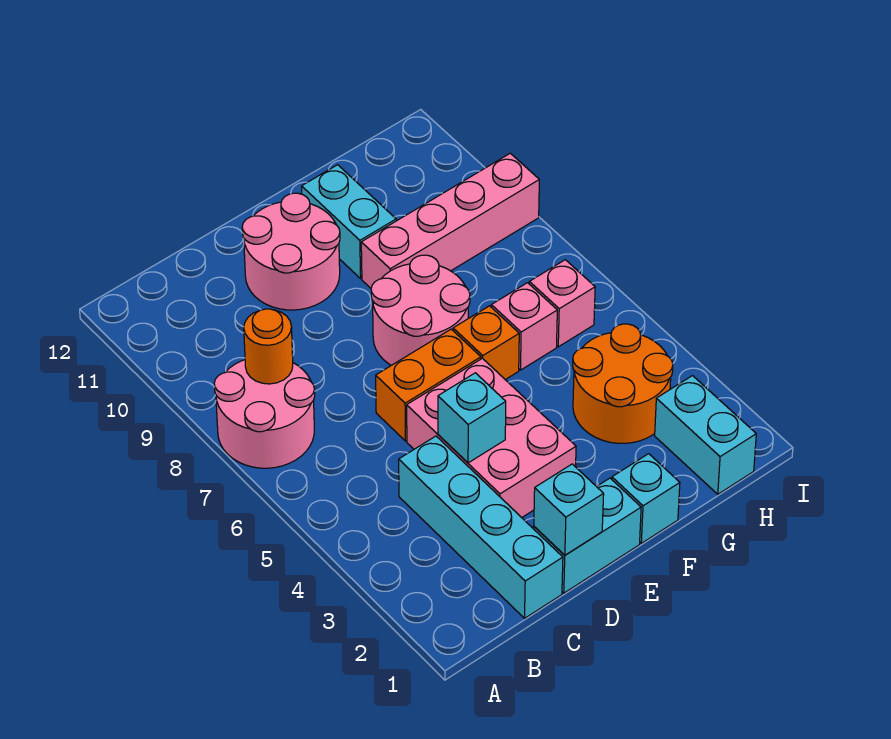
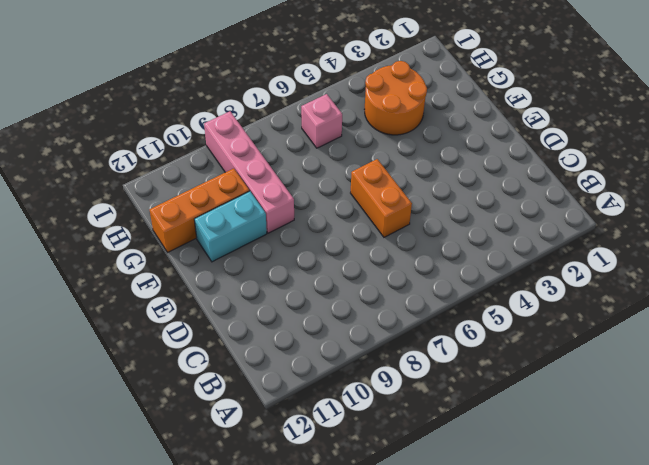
orange brick G10:G12 level 1 -> none
none -> pink round brick A7:B8 level 1
none -> cyan brick C1:C4 level 1
none -> cyan brick D1:E1 level 1

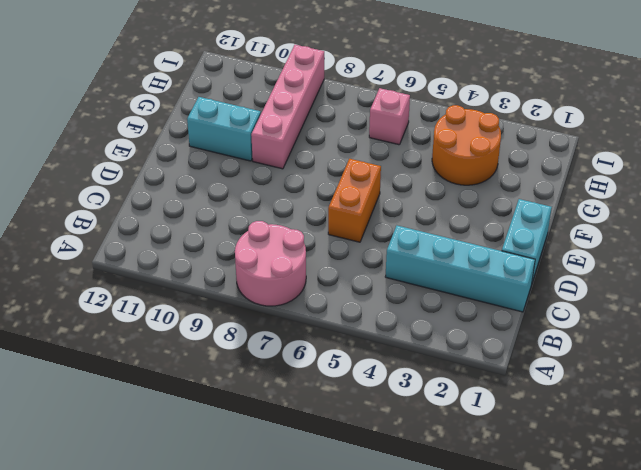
none -> pink brick D3:E5 level 1
none -> pink round brick D10:E11 level 1
none -> pink round brick E7:F8 level 1

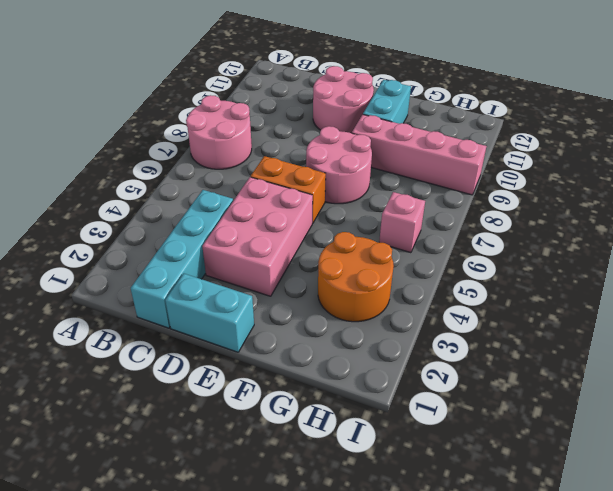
none -> cyan brick F1 level 1
none -> orange brick F6 level 1
none -> pink brick G6 level 1

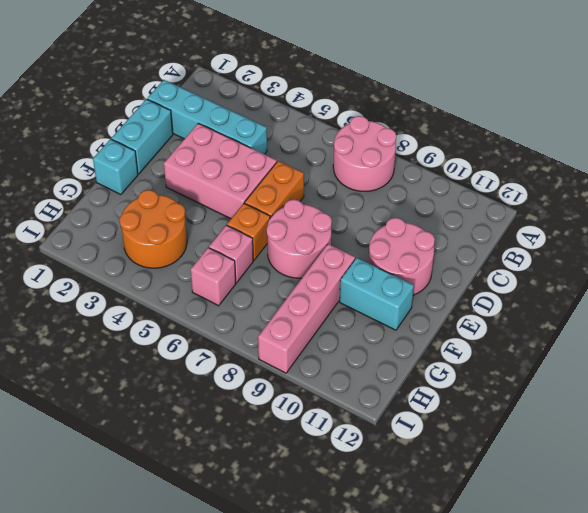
none -> cyan brick H1:H2 level 1
none -> orange round brick B8 level 2
none -> cyan brick D1 level 2

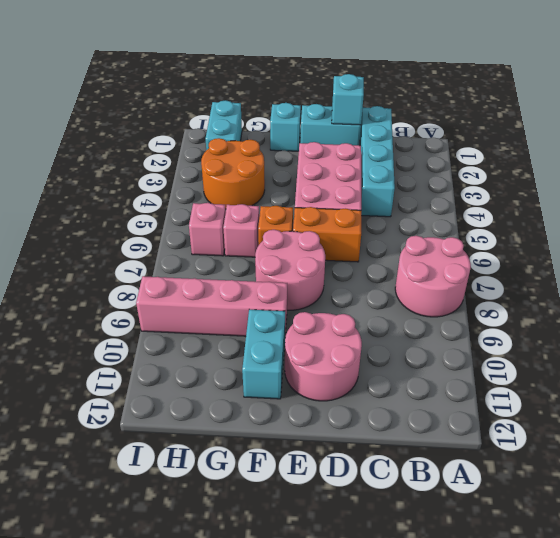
none -> orange round brick B8 level 2
none -> cyan brick D4 level 2

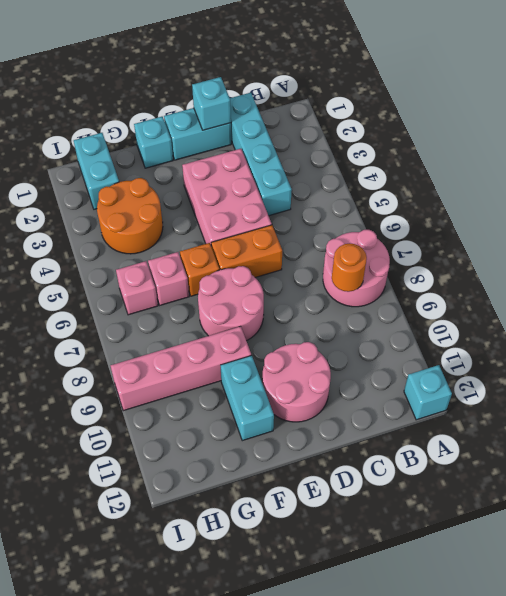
cyan brick A12 level 1 -> cyan brick D4 level 2

